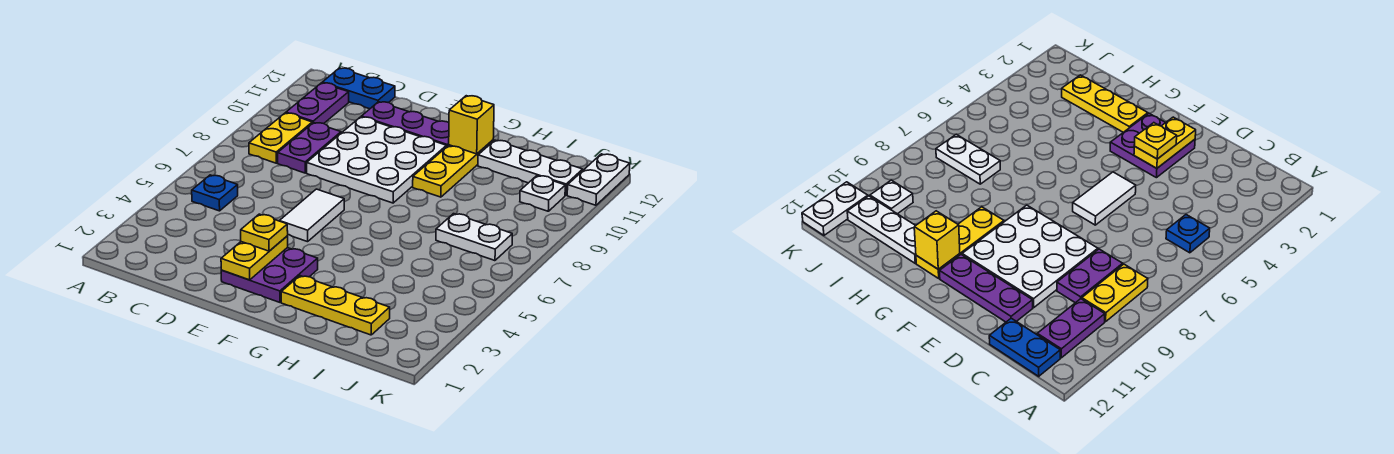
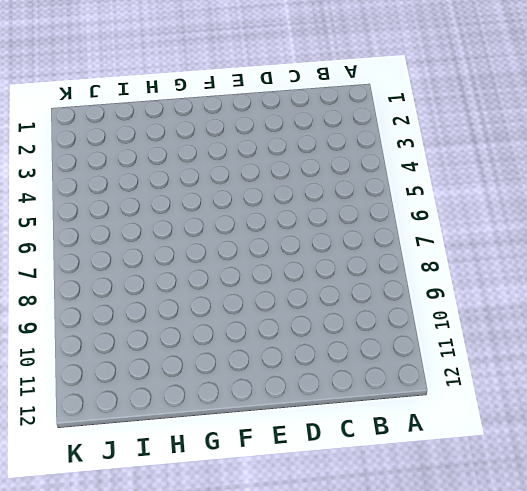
none -> blue plate B5 level 1
none -> yellow plate B8:B9 level 1
none -> purple plate B10:B11 level 1

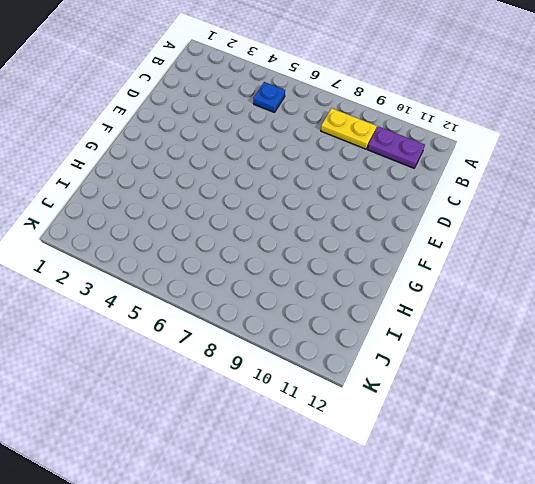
none -> blue plate B12:C12 level 1
none -> purple plate C8:C9 level 1
none -> white plate D8:F10 level 1

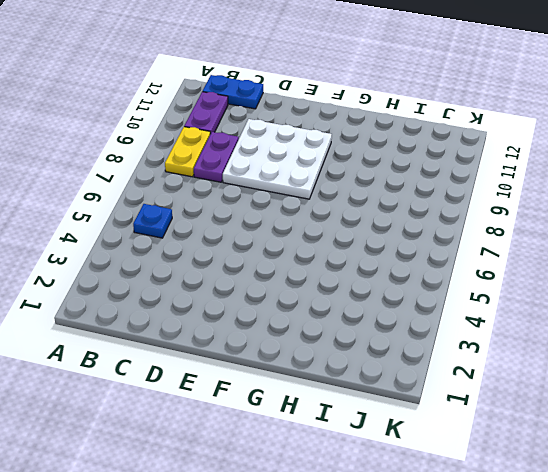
none -> purple plate D11:F11 level 1
none -> purple plate E2:F3 level 1
none -> white tile E5:E6 level 1

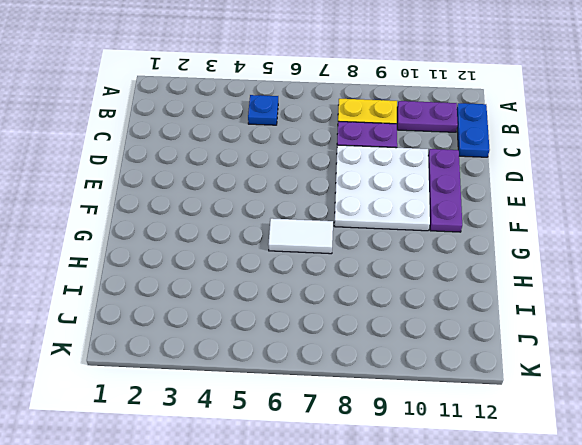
white tile G6:G7 level 1 -> white tile E5:E6 level 1
none -> purple plate E2:F3 level 1
none -> yellow plate G2:I2 level 1
none -> yellow plate G9:G11 level 1

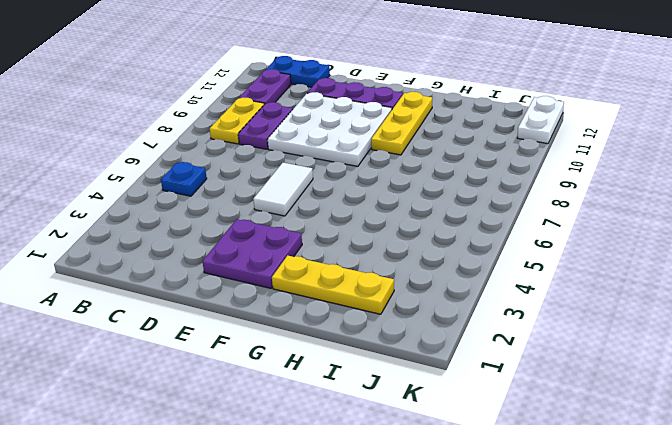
none -> white plate H11:J11 level 1
none -> white plate I7:J7 level 1
none -> white plate J10 level 1

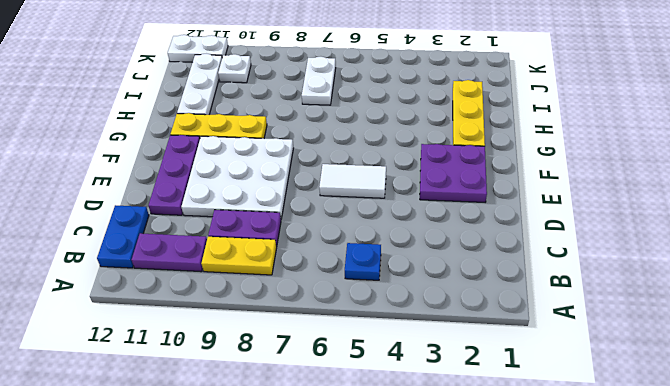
none -> yellow plate E2:E3 level 2
none -> yellow brick G11 level 2
none -> yellow plate E3 level 3

